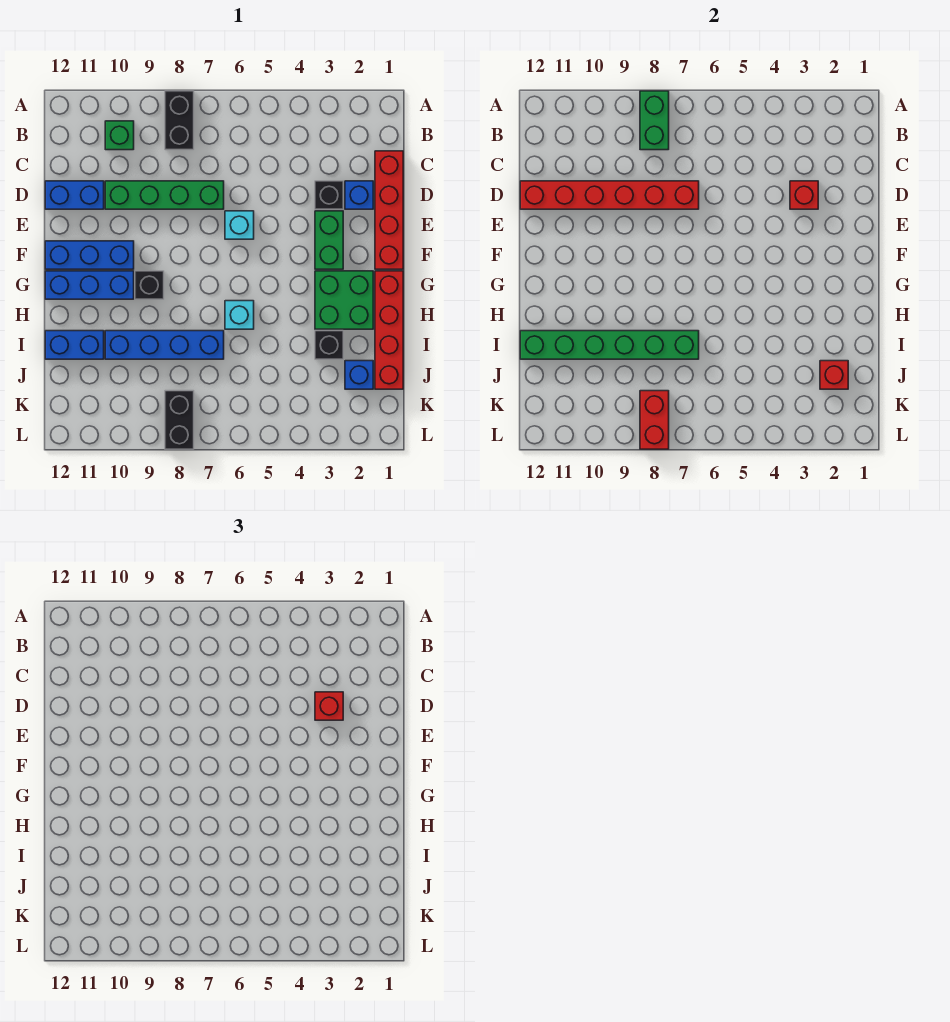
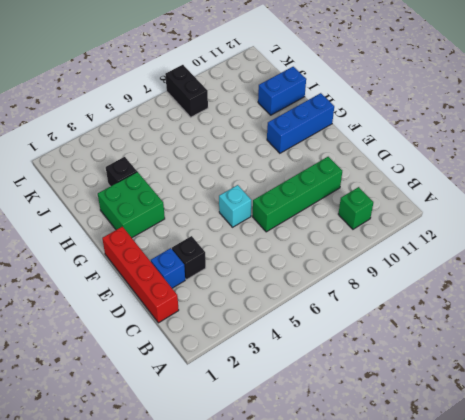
none -> black brick A8:B8 level 1
none -> blue brick D11:D12 level 1
none -> green brick E3:F3 level 1

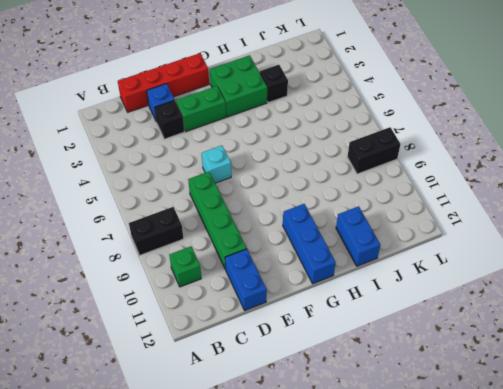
none -> blue brick F10:F12 level 1
none -> red brick G1:J1 level 1
none -> black brick G9 level 1

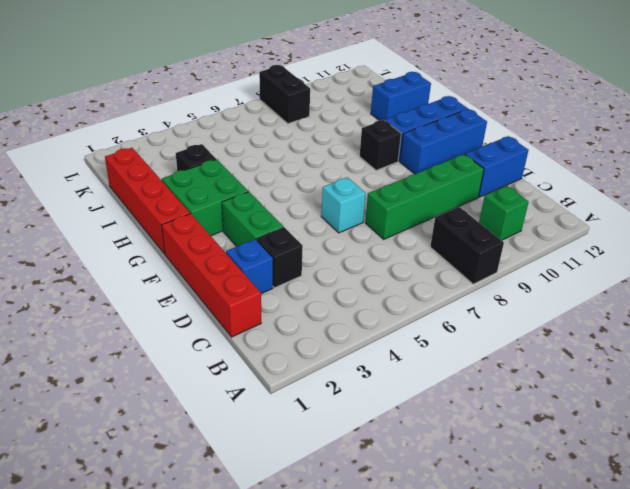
none -> cyan brick H6 level 1
none -> blue brick I7:I10 level 1
none -> blue brick J2 level 1

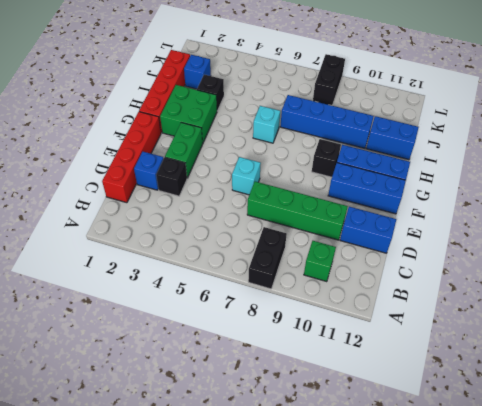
none -> green brick A8:B8 level 2
none -> red brick D3 level 2
none -> red brick D7:D12 level 2

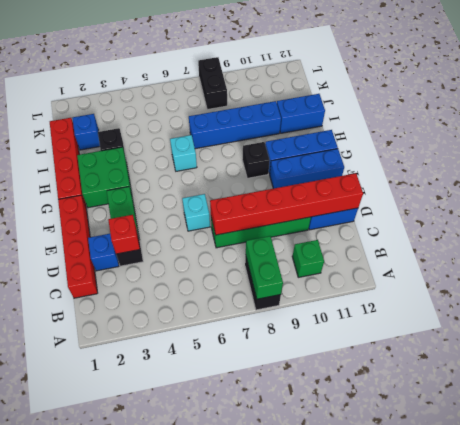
none -> green brick I7:I12 level 2
none -> red brick J2 level 2
none -> red brick K8:L8 level 2

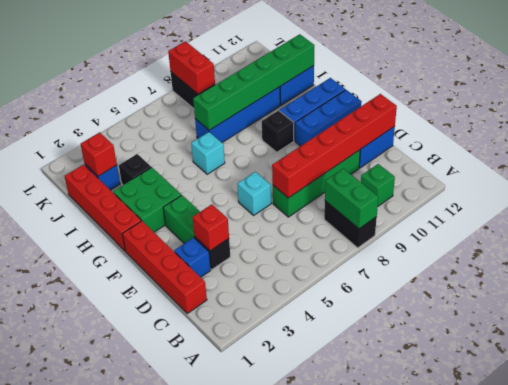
none -> red brick D3 level 3

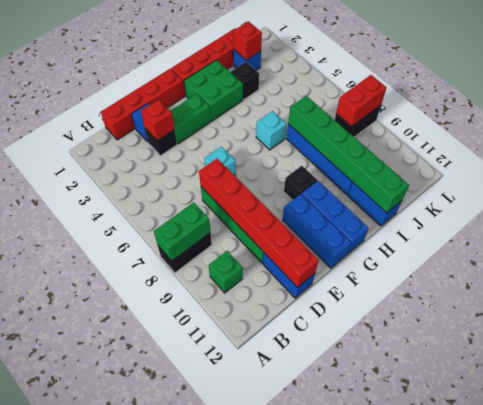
none -> red brick D3 level 3

